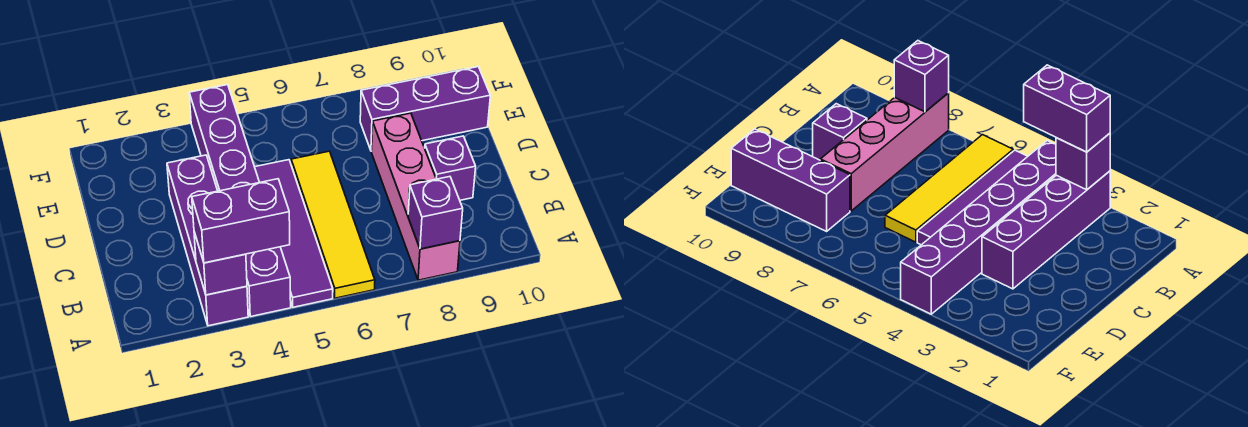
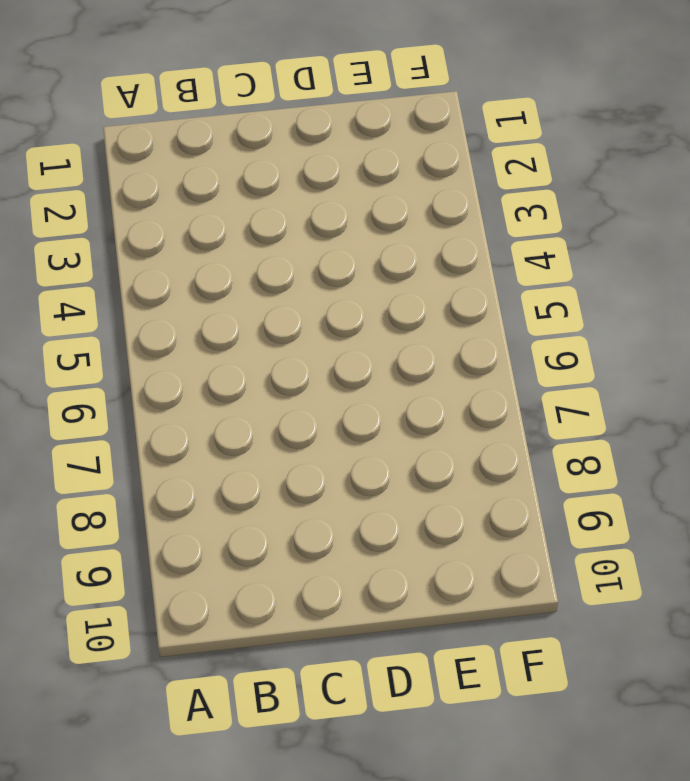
none -> purple brick A3:D3 level 1
none -> purple brick A4:F4 level 1

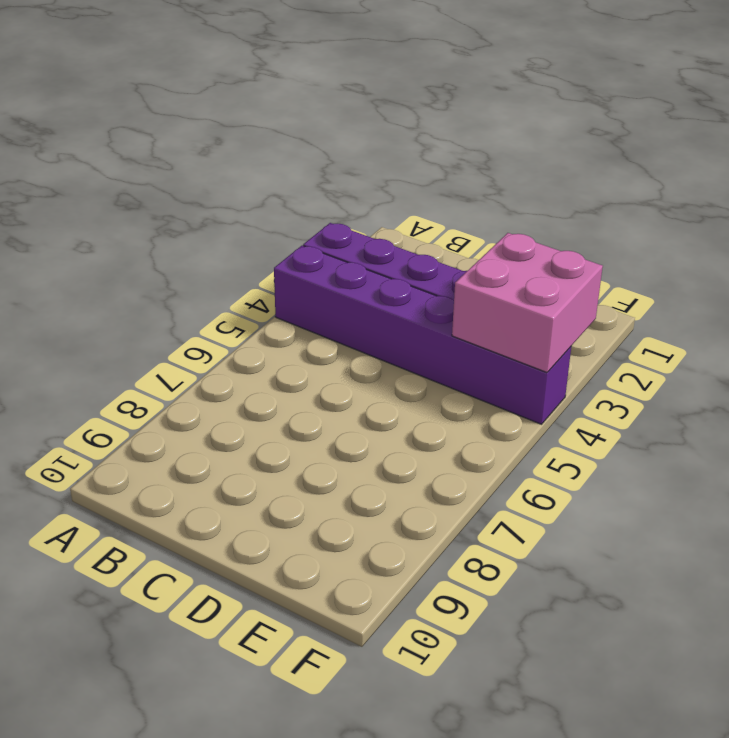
pink brick E3:F4 level 2 -> none
none -> purple tile A5:D5 level 1
none -> yellow tile A6:D6 level 1

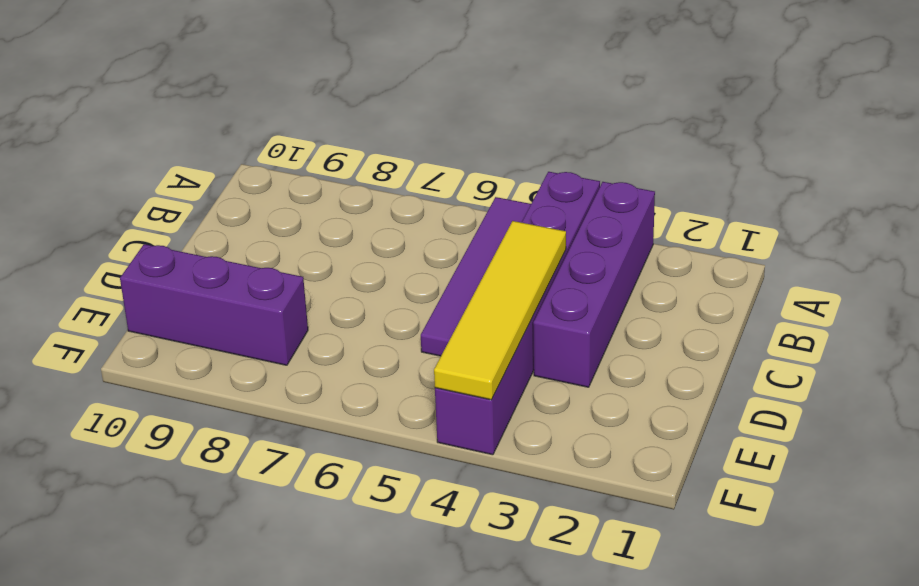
yellow tile C4:F4 level 2 -> yellow tile A6:D6 level 1
none -> pink brick A8:D8 level 1
none -> purple brick C9 level 1

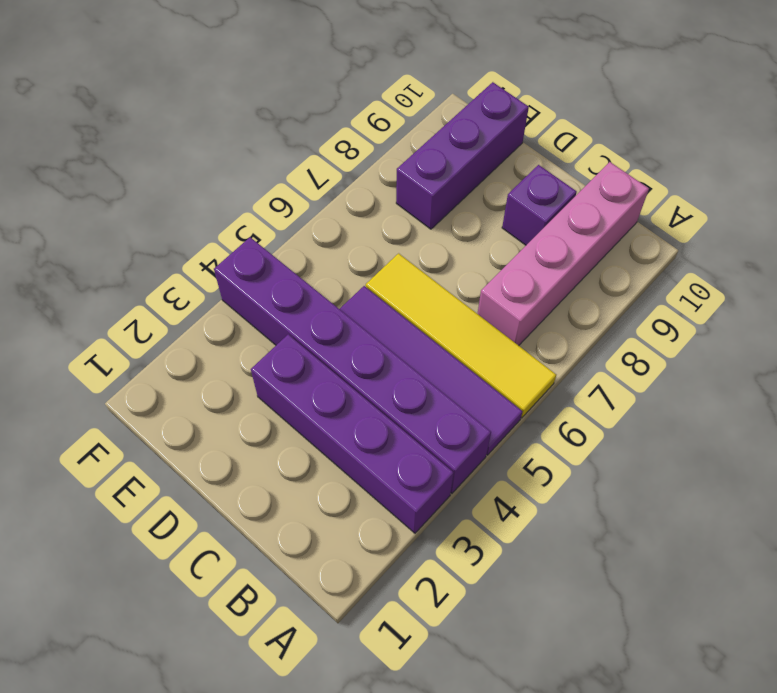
pink brick B7:B10 level 1 -> pink brick A8:D8 level 1
none -> purple brick A3 level 2
none -> purple brick A8 level 2

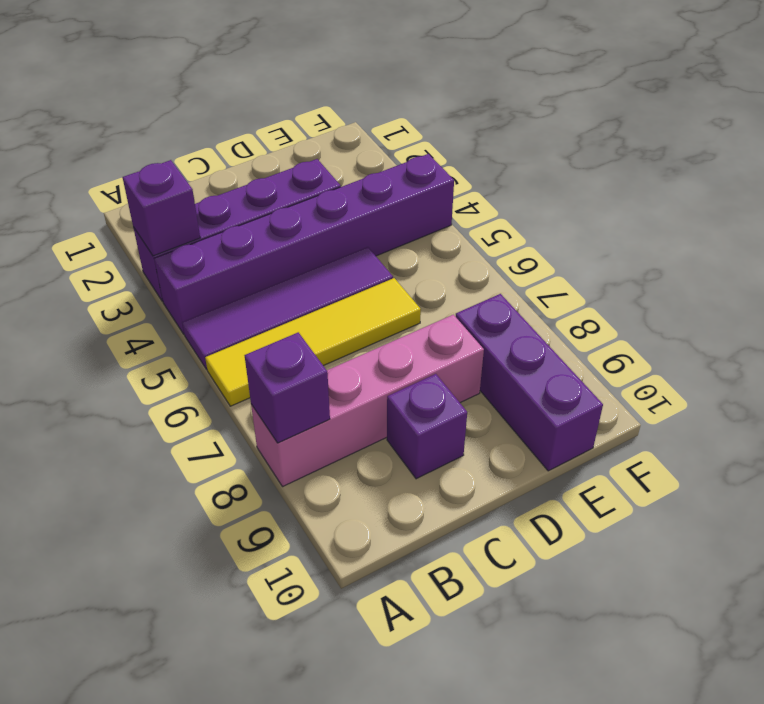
none -> purple brick A3:A4 level 3

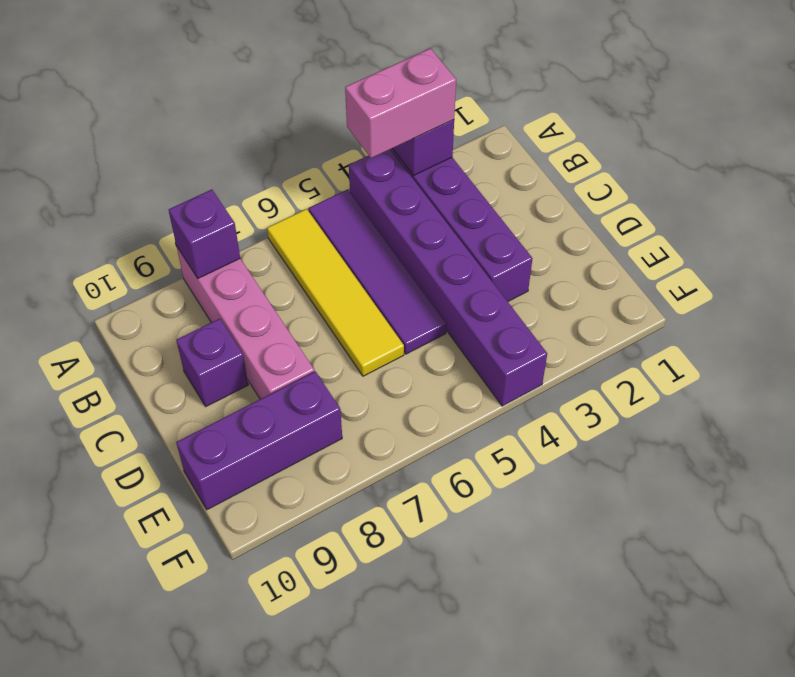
pink brick A3:A4 level 3 -> purple brick A3:A4 level 3

